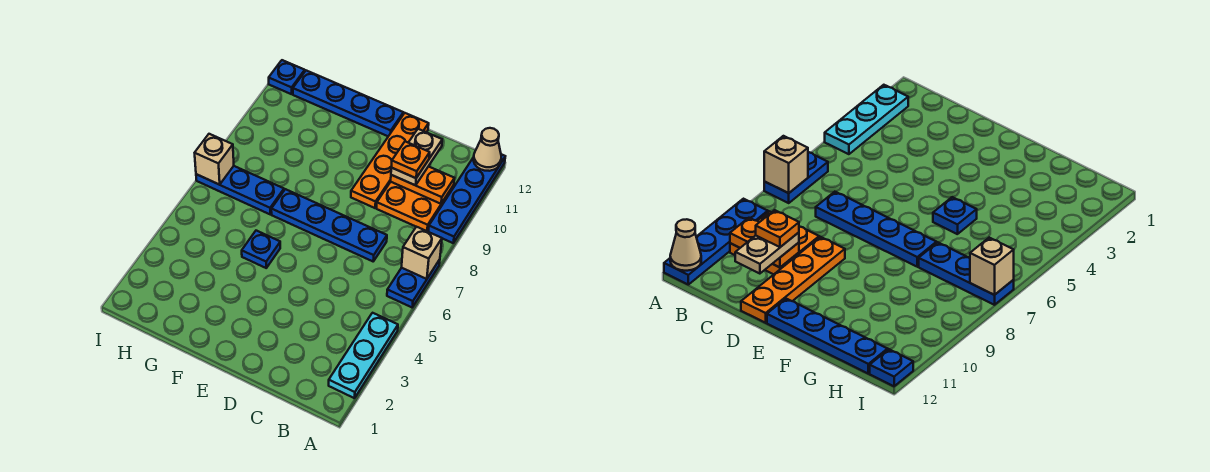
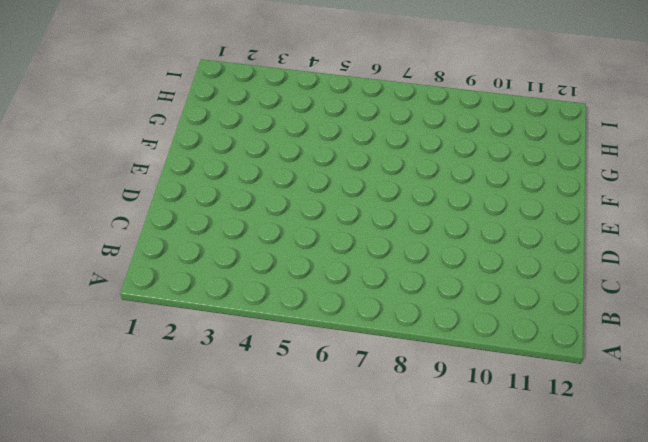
none -> cyan plate A2:A4 level 1
none -> blue plate A6:A7 level 1
none -> blue plate A9:A12 level 1

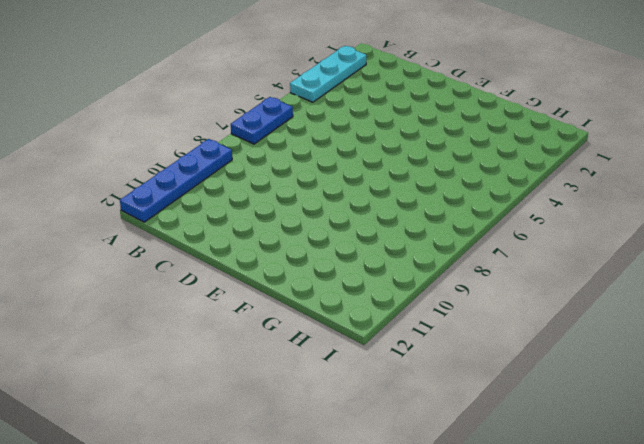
none -> orange plate B9:C10 level 1
none -> blue plate C7:F7 level 1
none -> orange plate D9:D12 level 1

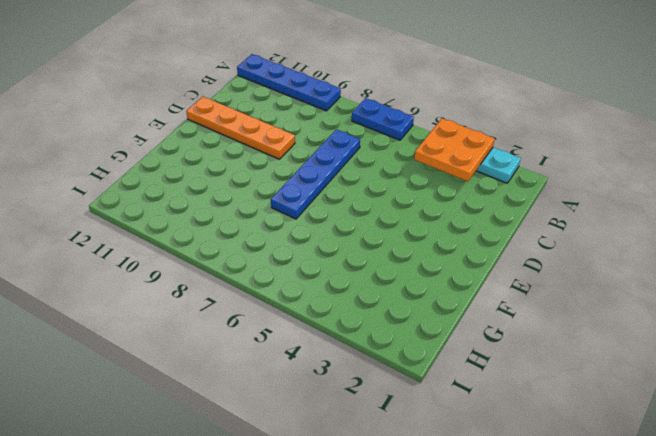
orange plate A3:B4 level 2 -> orange plate B9:C10 level 1
none -> blue plate E12:H12 level 1
none -> blue plate F5 level 1
none -> blue plate G7:I7 level 1

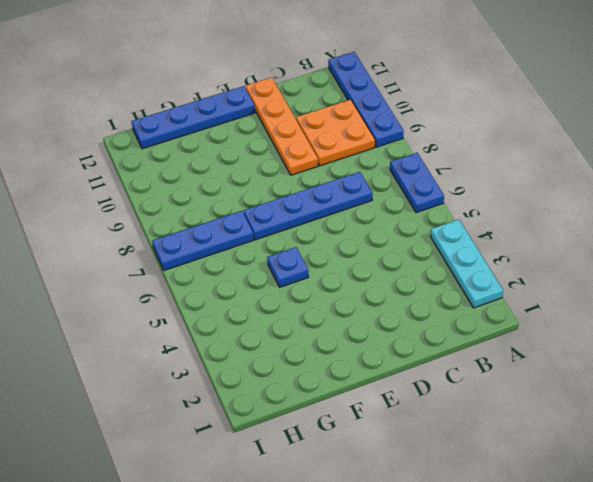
none -> blue plate I12 level 1
none -> tan brick A7 level 2
none -> tan cone A12 level 2

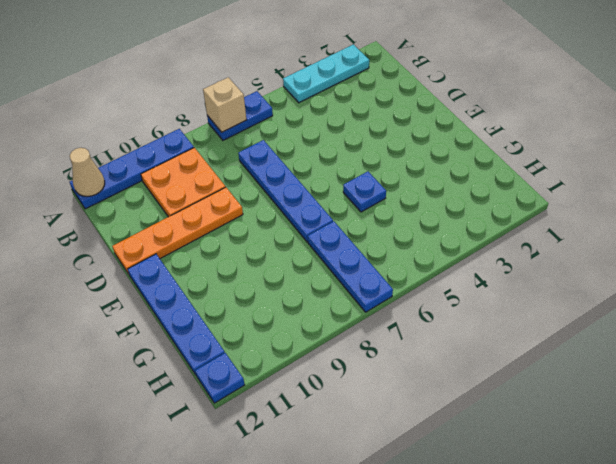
none -> orange plate B10:C10 level 2
none -> tan brick I7 level 2
none -> tan plate C10:C11 level 3

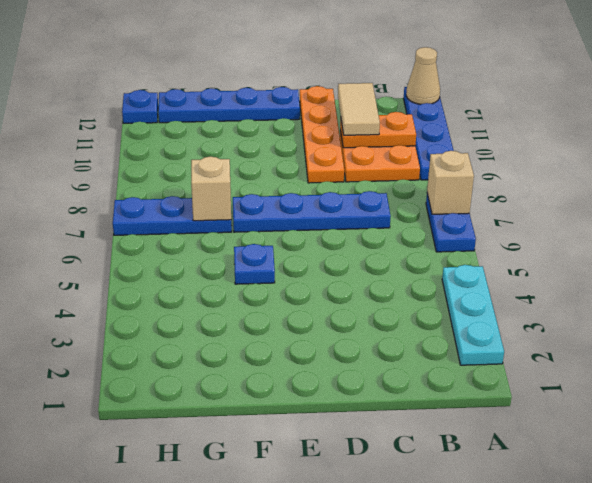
tan tile C10:C11 level 3 -> tan plate C10:C11 level 3
tan brick G7 level 2 -> tan brick I7 level 2
none -> orange plate C10 level 4

